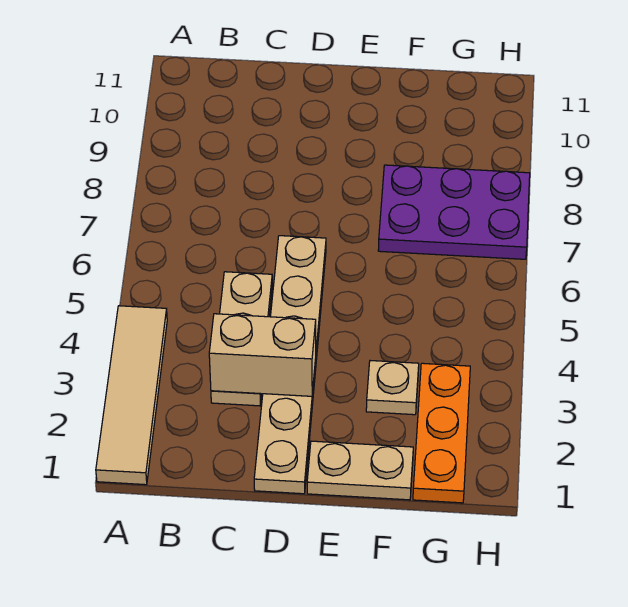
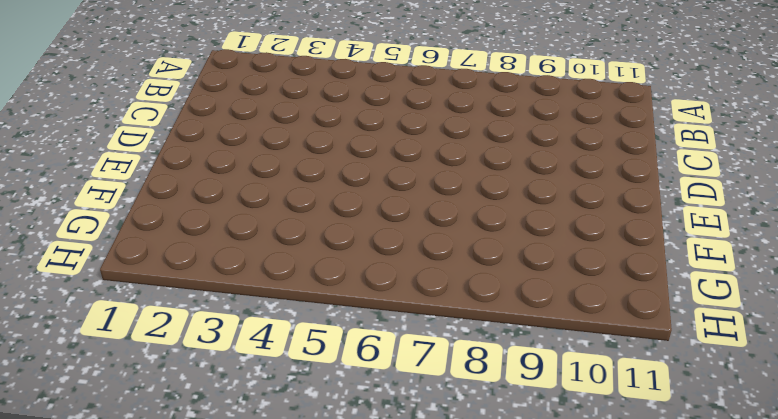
none -> tan tile A1:A4 level 1
none -> tan plate C3:C5 level 1

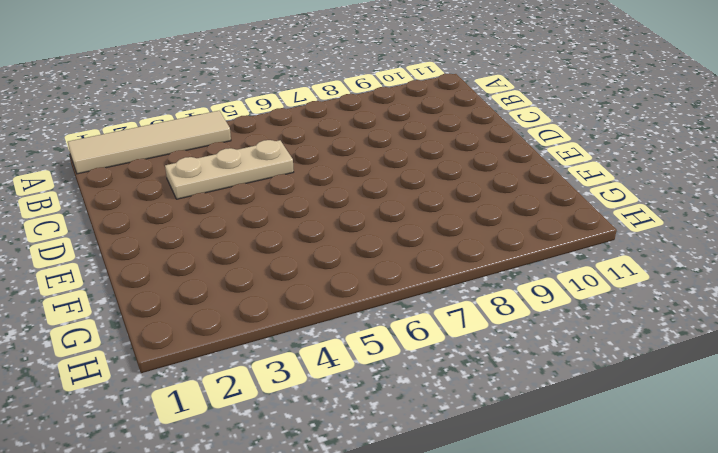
none -> tan plate D1:D6 level 1
none -> tan plate E1:F1 level 1

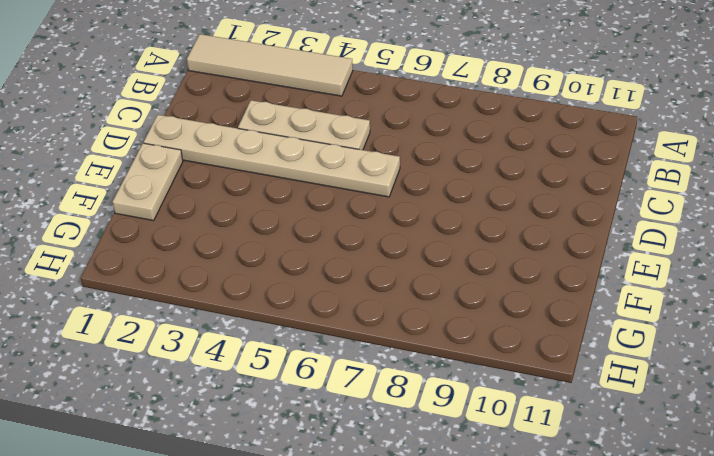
none -> tan plate F3 level 1
none -> purple plate F7:H8 level 1

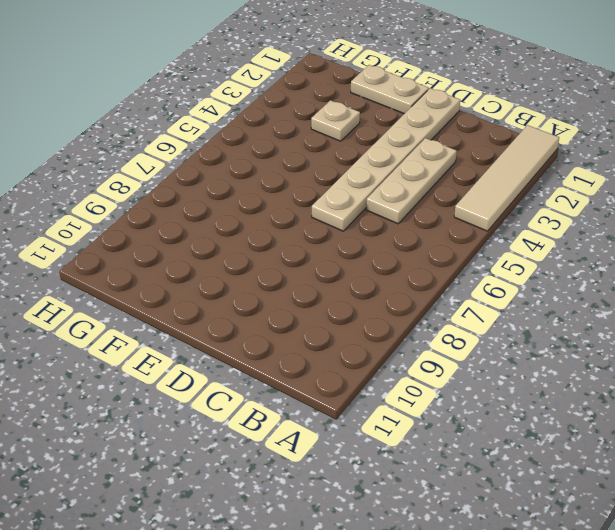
none -> purple plate F7:H8 level 1
none -> orange plate G1:G3 level 1

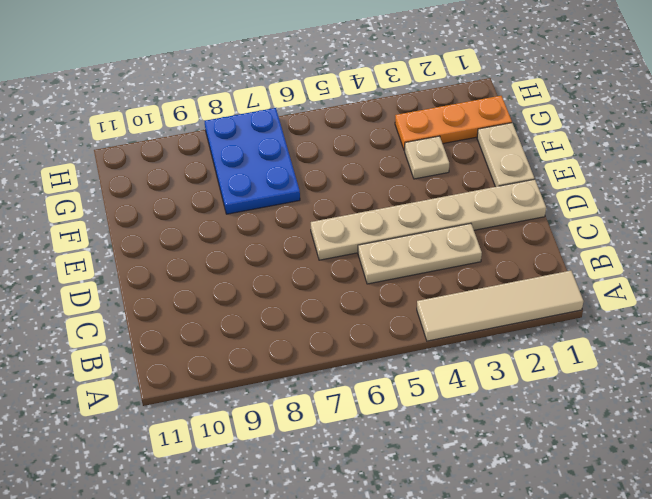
blue plate F7:H8 level 1 -> purple plate F7:H8 level 1
none -> tan brick C3:D3 level 2

